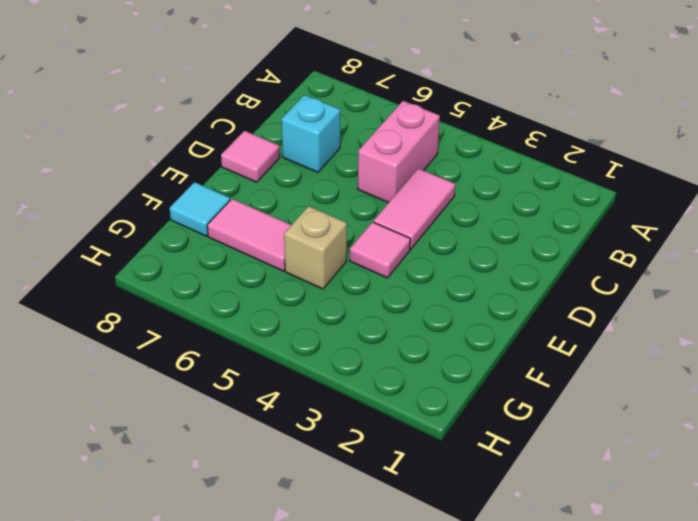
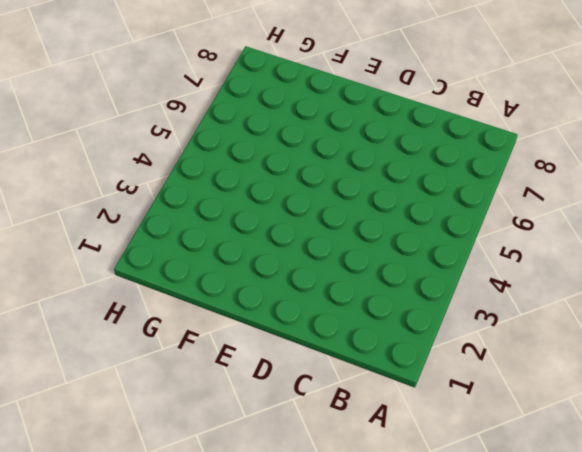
none -> pink brick B5:C5 level 1
none -> pink tile C4:D4 level 1

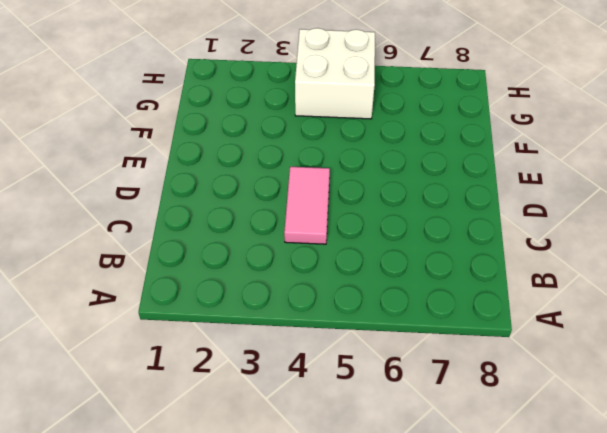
white brick G4:H5 level 1 -> none
none -> pink brick B5:C5 level 1
none -> cyan brick C7 level 1

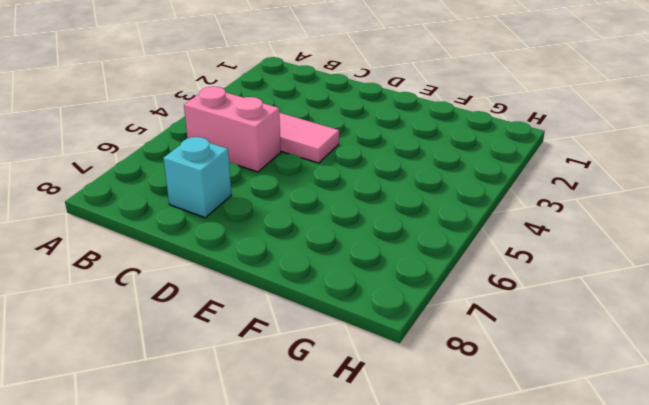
none -> pink tile D8 level 1
none -> pink tile E4 level 1

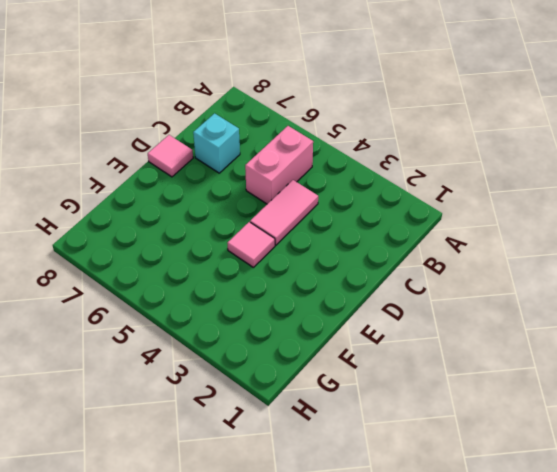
none -> tan brick F5 level 1
none -> pink tile F6:F7 level 1

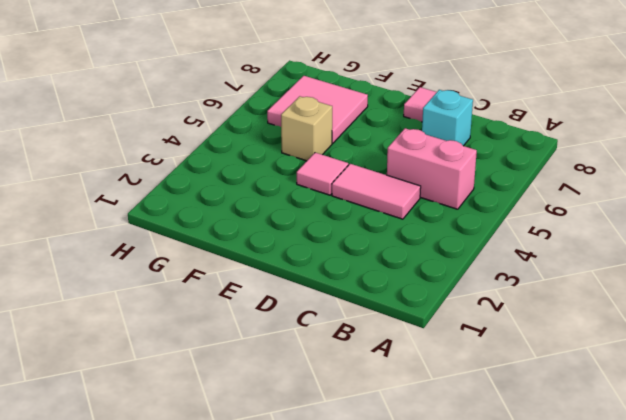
pink tile F6:G7 level 1 -> pink tile F6:F7 level 1
none -> cyan tile F8 level 1

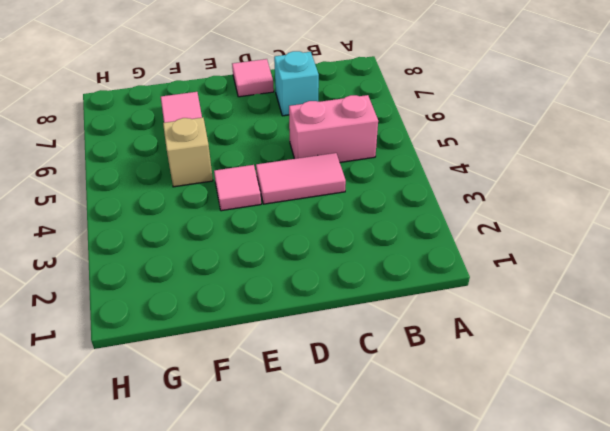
none -> cyan tile F8 level 1

